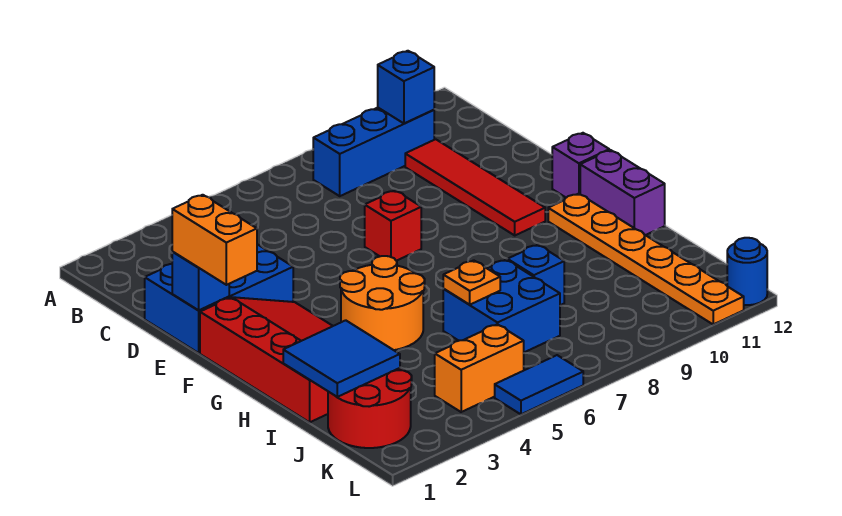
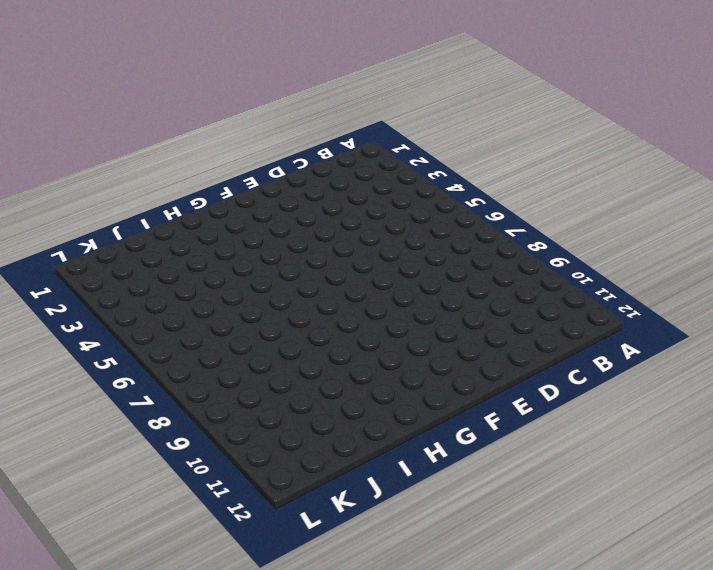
none -> blue brick B8:B10 level 1
none -> red tile C10:F10 level 1
none -> blue brick D1:E3 level 1

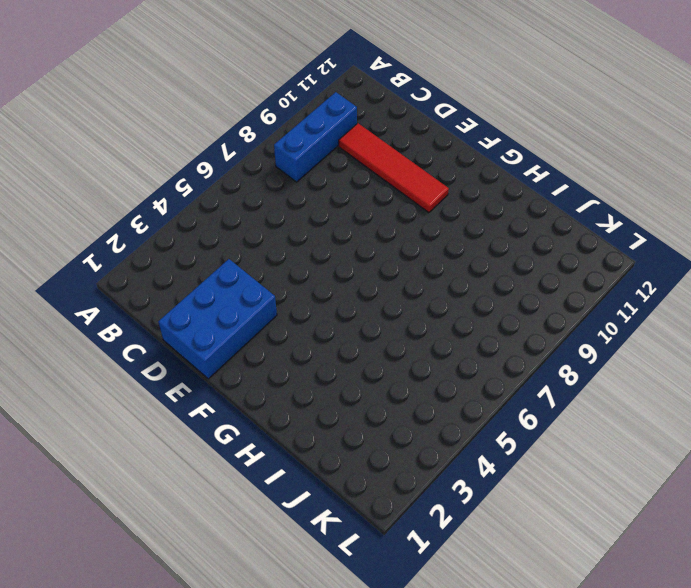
none -> red brick E7 level 1
none -> red slope F1:I3 level 1 top 1
none -> purple brick F12 level 1

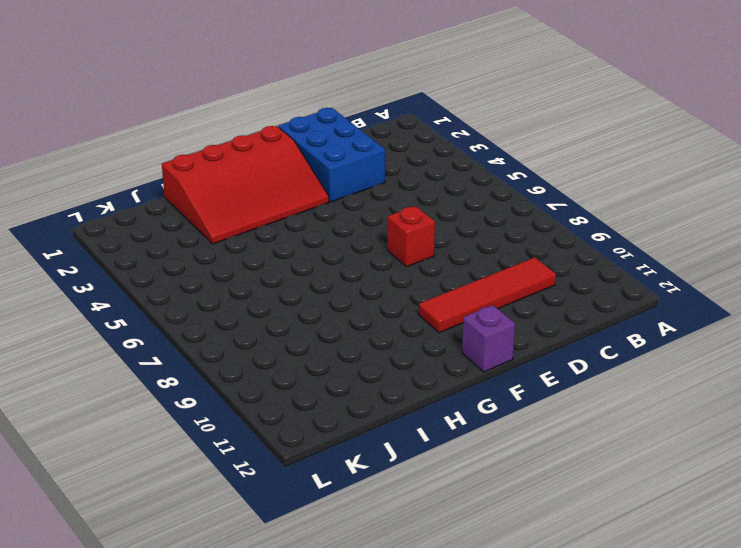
none -> blue brick B8:B10 level 1
none -> orange round brick G4:H5 level 1
none -> orange plate G11:L11 level 1

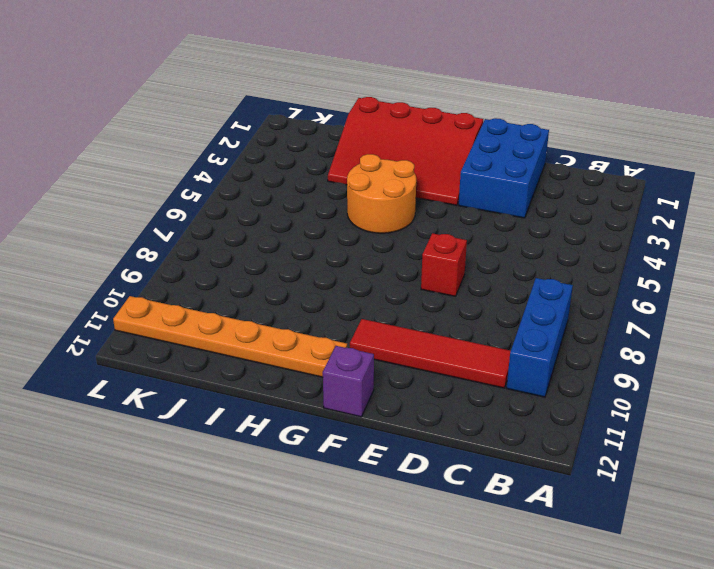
none -> purple brick G12:H12 level 1
none -> blue brick I6:J7 level 1
none -> blue brick I8 level 1

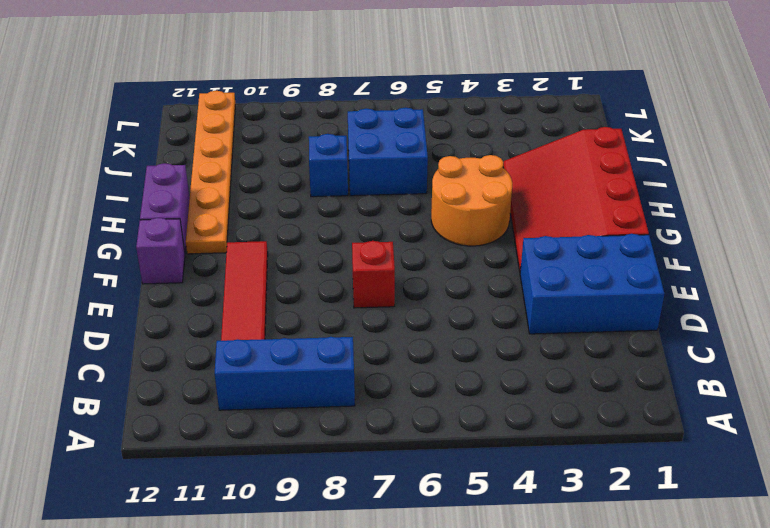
none -> red round brick J1:K2 level 1
none -> orange brick K4:K5 level 1
none -> blue tile L5:L6 level 1

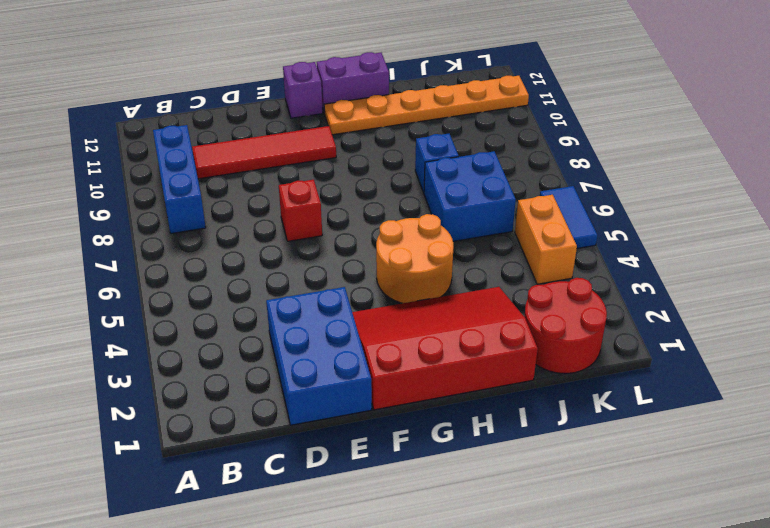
none -> blue round brick L12 level 1
none -> blue brick B10 level 2
none -> blue brick E1 level 2

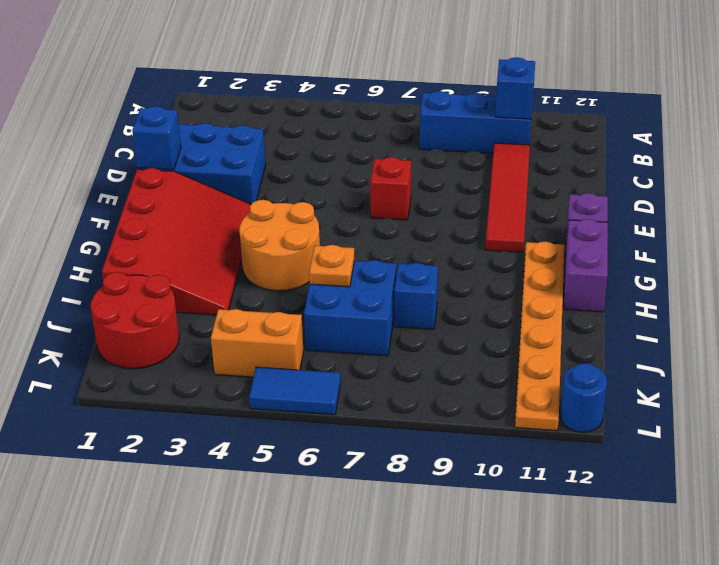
none -> blue tile I1:J2 level 2
none -> orange brick E1:F1 level 3

